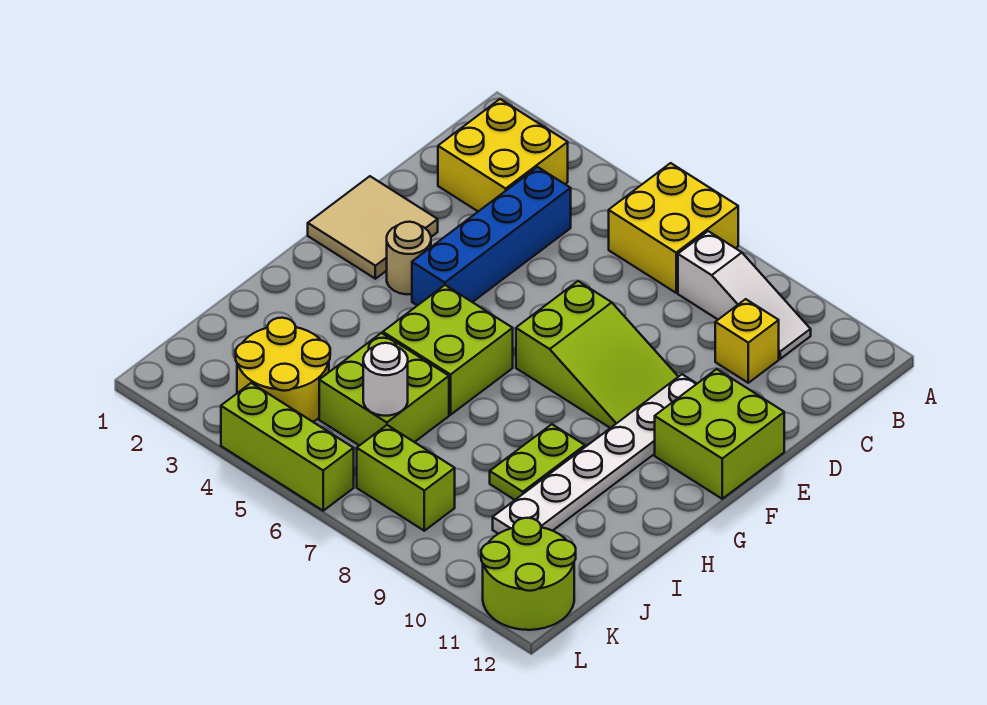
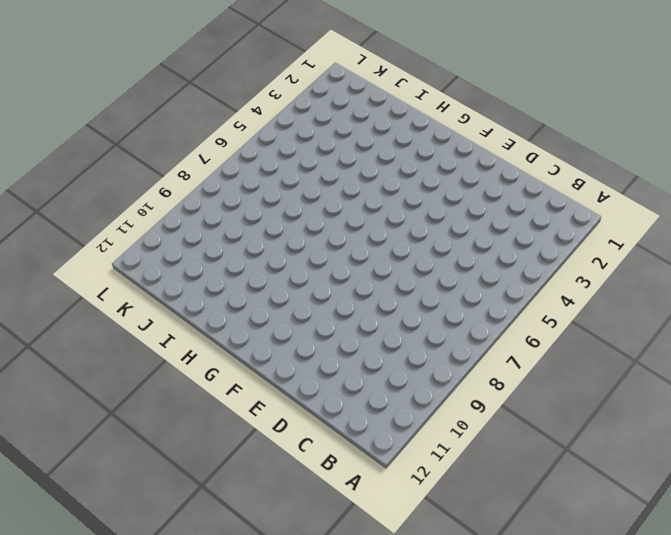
none -> yellow brick A6:B7 level 1
none -> yellow brick B2:C3 level 1
none -> white slope B8:B10 level 1 top 8

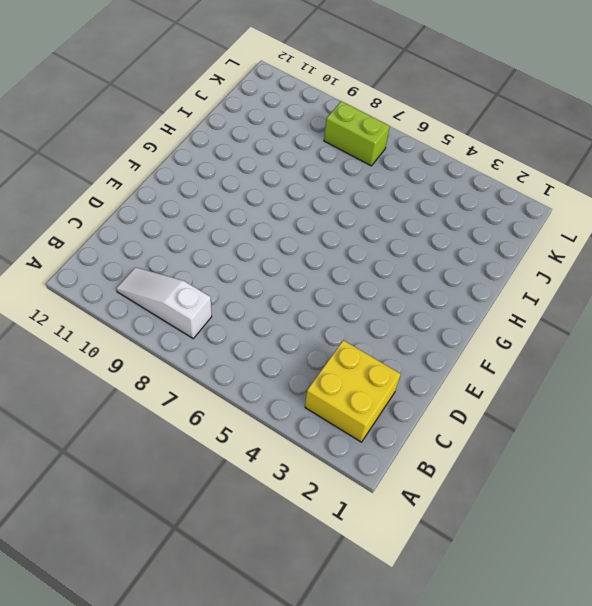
none -> yellow brick A6:B7 level 1
none -> blue brick C4:F4 level 1
none -> yellow brick C10 level 1

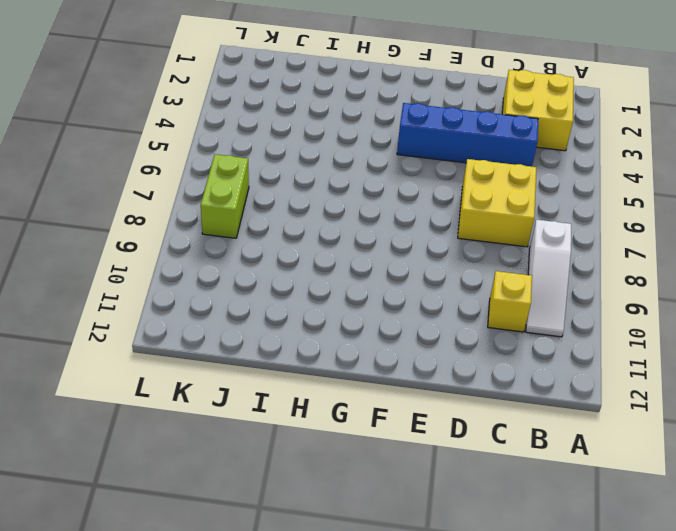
yellow brick C6:D7 level 1 -> yellow brick A6:B7 level 1
none -> tan tile E1:F2 level 1
none -> lime slope E7:F9 level 1 top 7
none -> white plate E10:J10 level 1

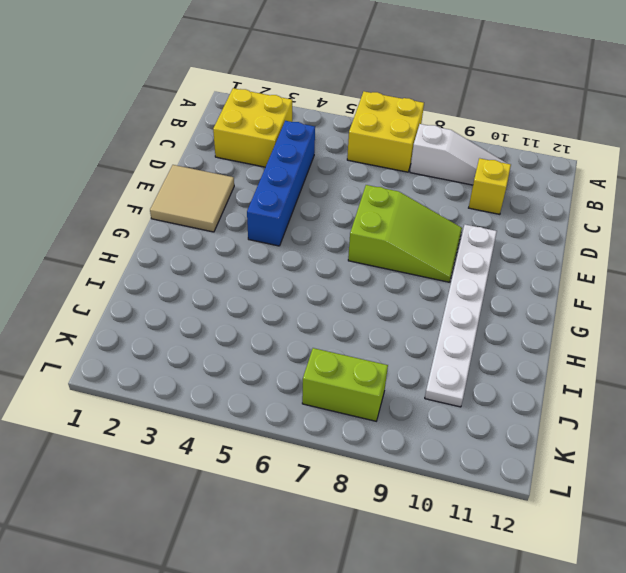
none -> lime brick E11:F12 level 1
none -> tan round brick F3 level 1
none -> lime brick G5:H6 level 1

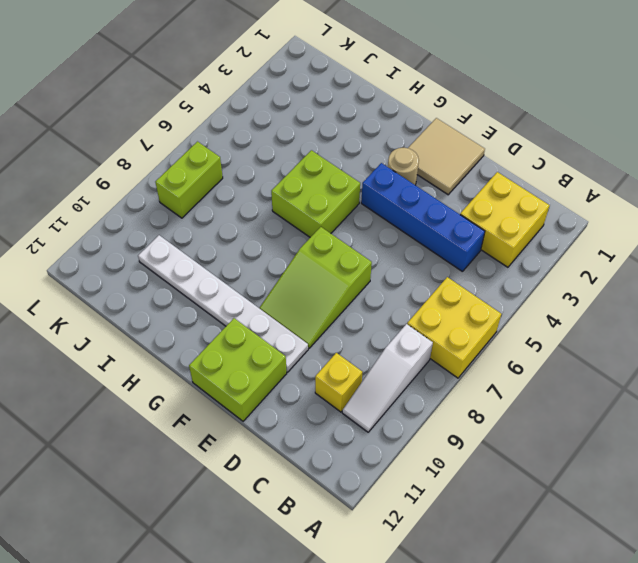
none -> lime plate H9:I9 level 1
none -> lime brick I5:J6 level 1
none -> yellow round brick J3:K4 level 1

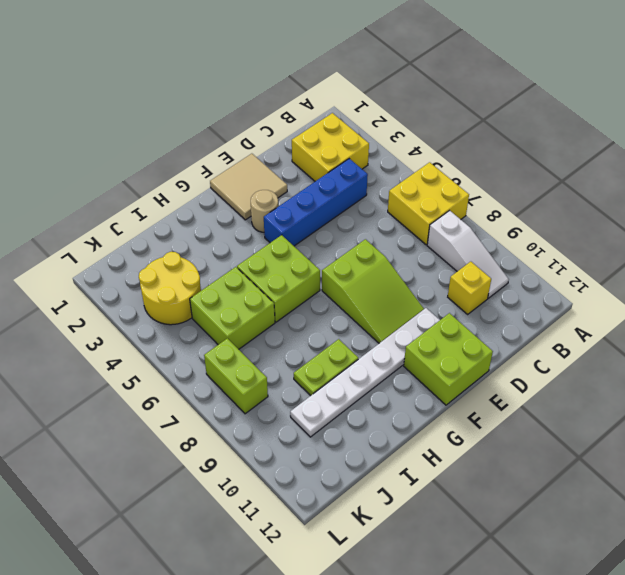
none -> lime round brick K11:L12 level 1
none -> lime brick L4:L6 level 1
none -> white round brick J6 level 2

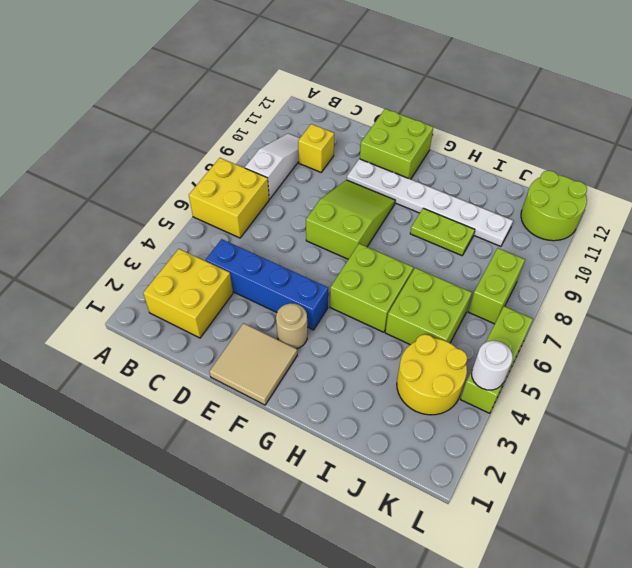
white round brick L4 level 2 -> white round brick J6 level 2

